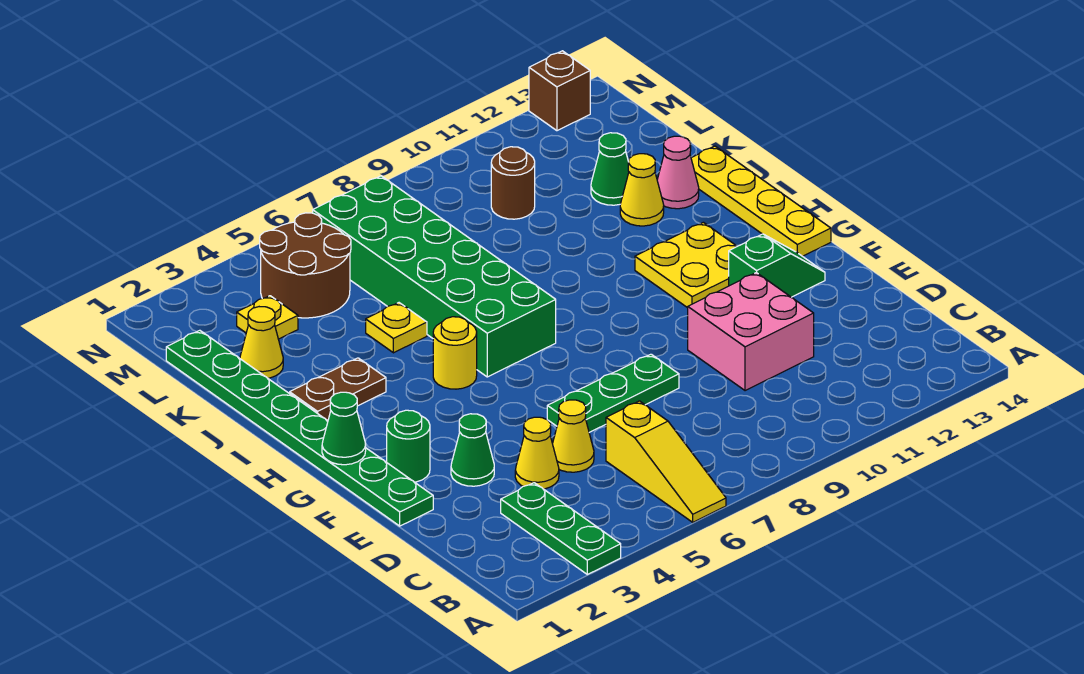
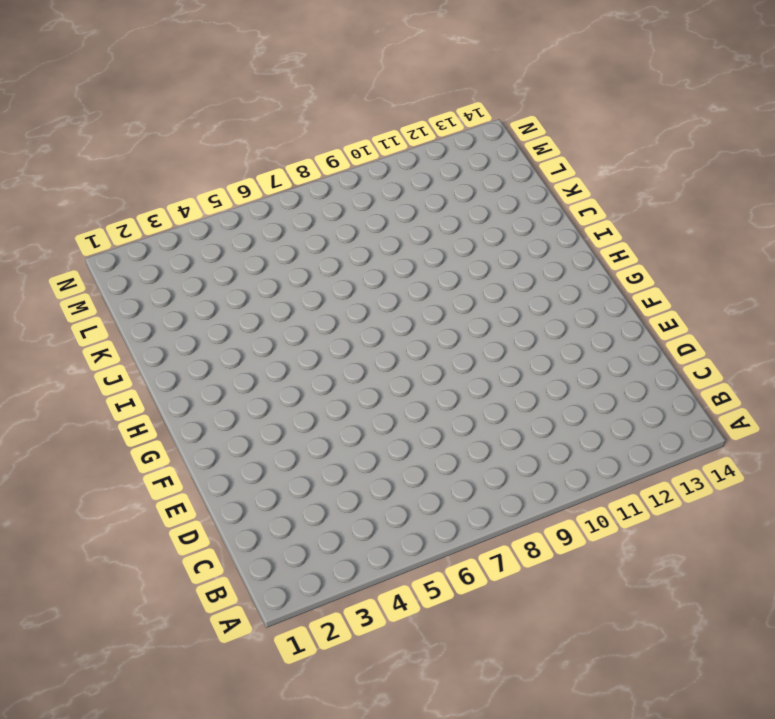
none -> green plate A3:C3 level 1
none -> yellow slope A6:C6 level 1 top C
none -> yellow cone D4 level 1

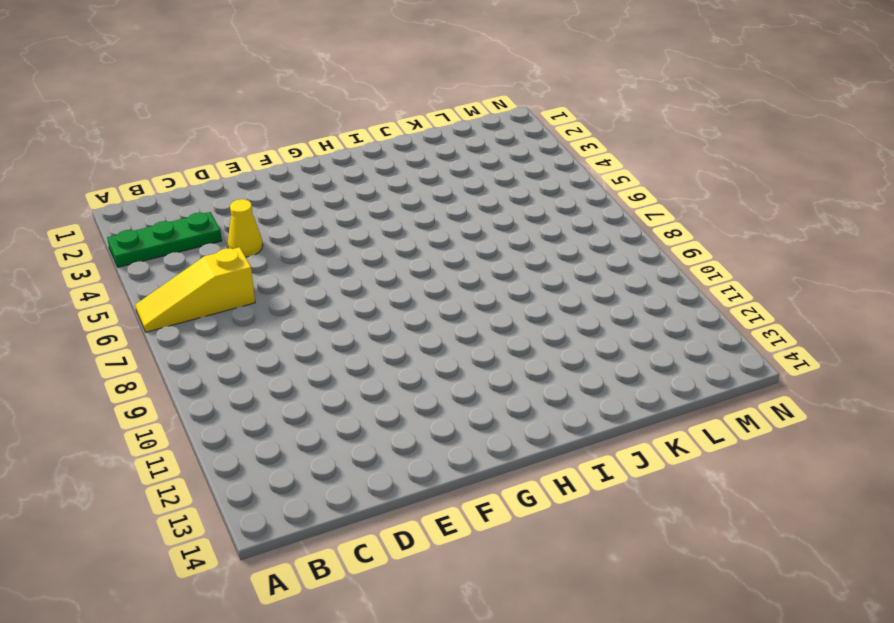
none -> yellow cone D5 level 1
none -> pink brick D10:E11 level 1
none -> green plate E1:L1 level 1

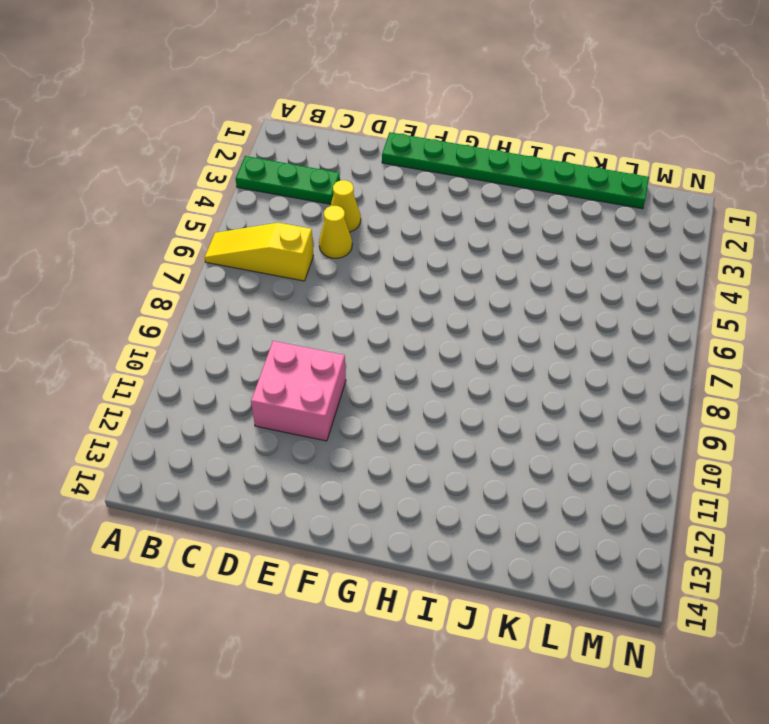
none -> green cone E3 level 1
none -> green plate E6:E8 level 1
none -> green round brick F2 level 1

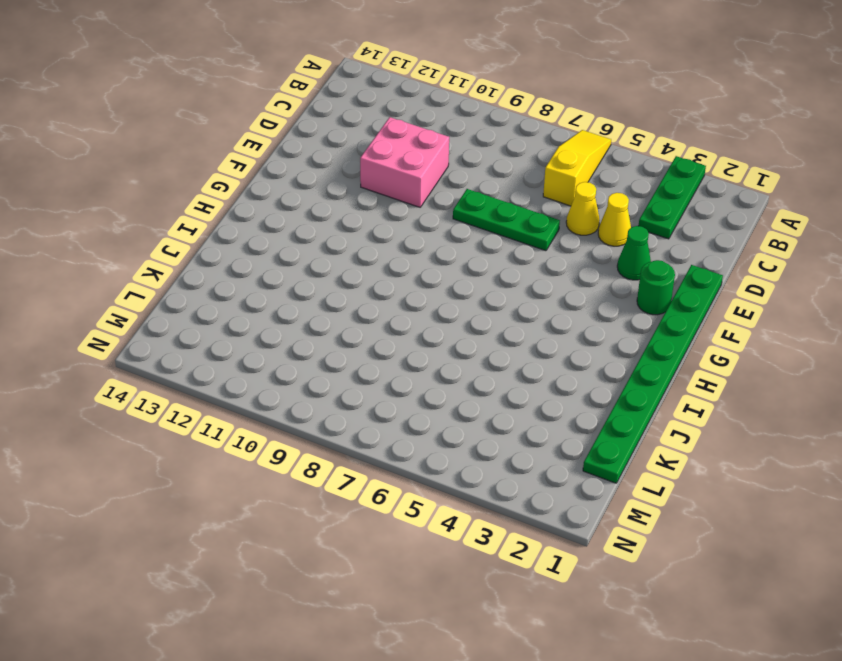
none -> green slope F12:F13 level 1 top 12
none -> yellow plate G11:H12 level 1
none -> yellow plate G14:J14 level 1

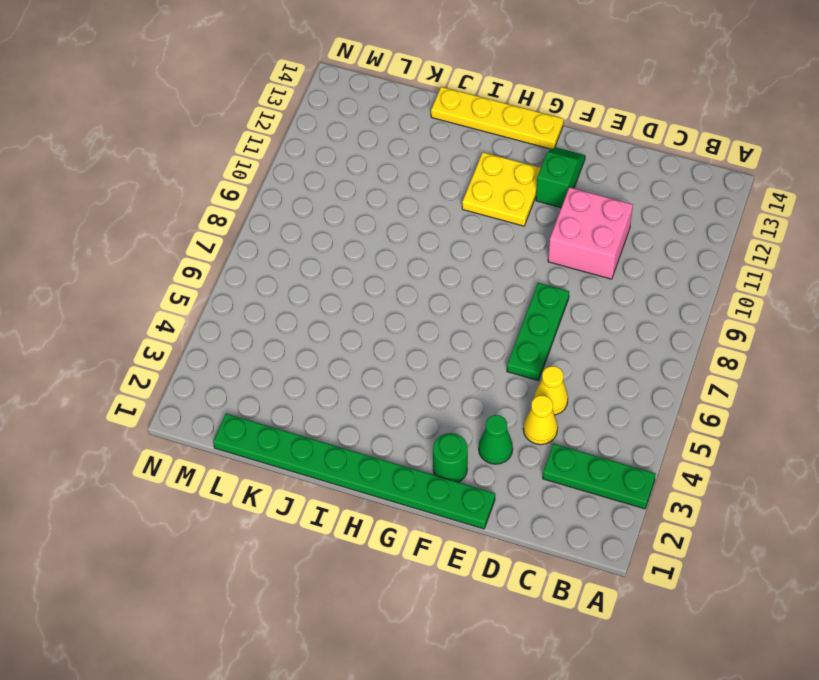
none -> yellow slope A6:C6 level 1 top C
none -> yellow round brick H5 level 1
none -> green brick H6:M7 level 1

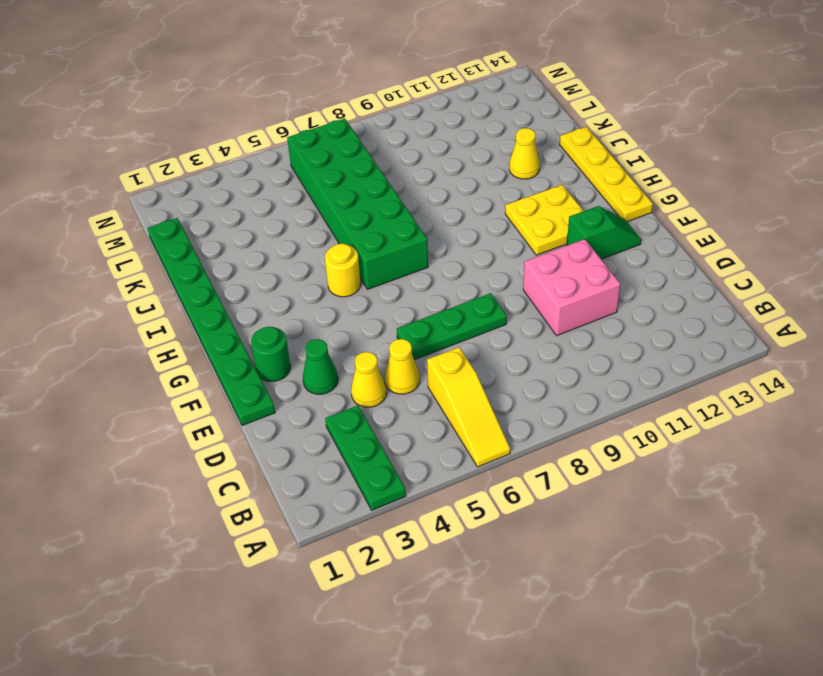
none -> brown plate I2:I3 level 1
none -> yellow plate J5 level 1
none -> pink cone J13 level 1

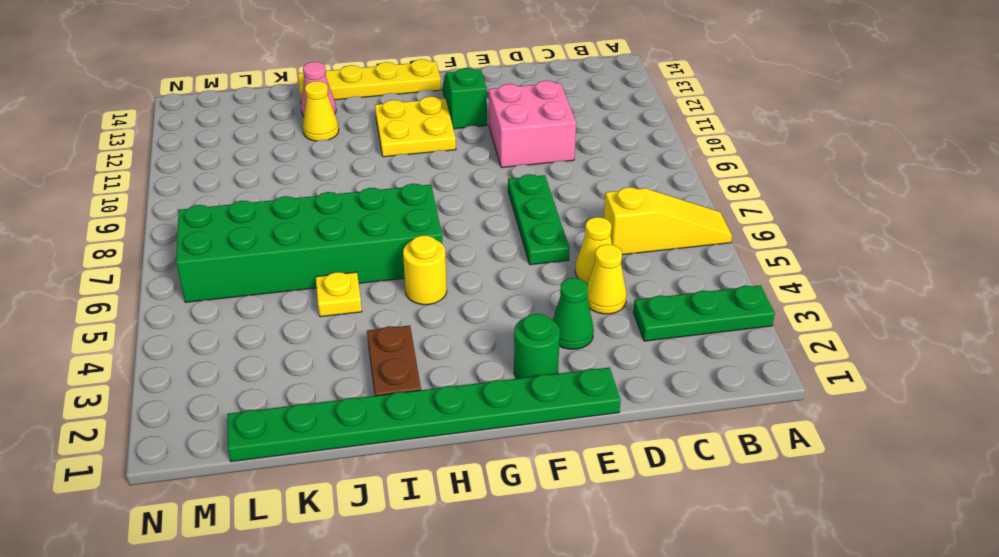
none -> yellow cone K2 level 1
none -> green cone K12 level 1
none -> yellow plate L3 level 1

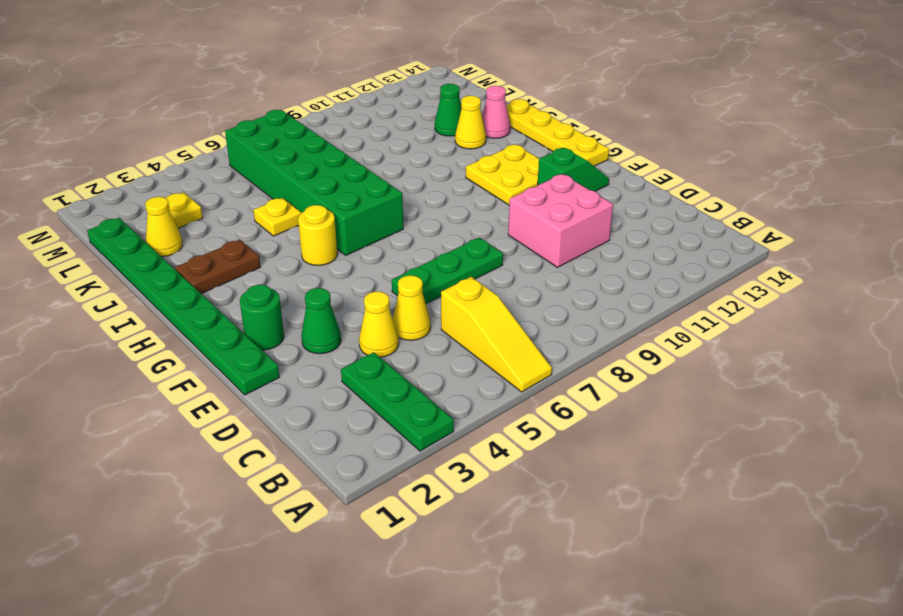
none -> brown round brick L4:M5 level 1
none -> brown round brick L10 level 1
none -> brown brick N13 level 1

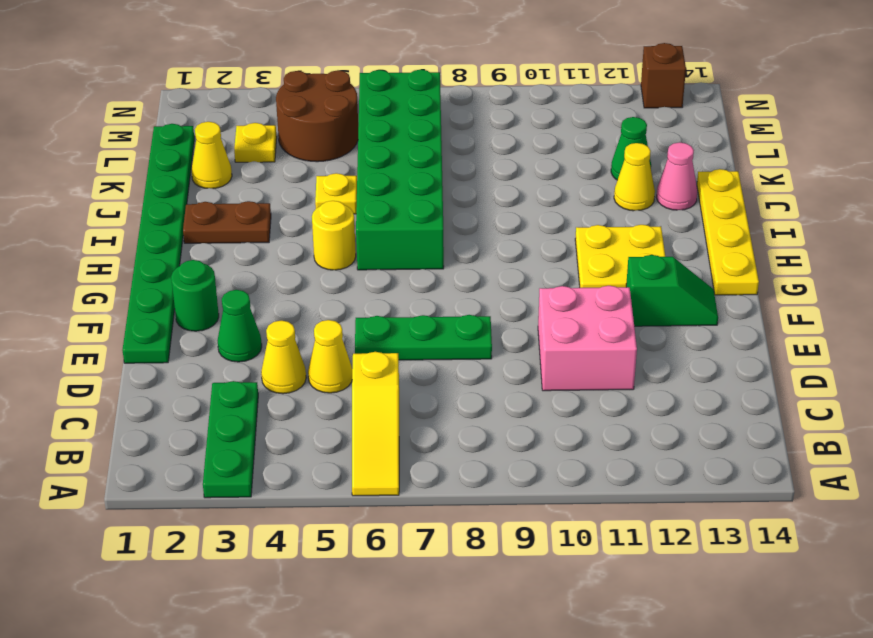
none -> brown round brick L10 level 1
none -> green cone G1 level 2

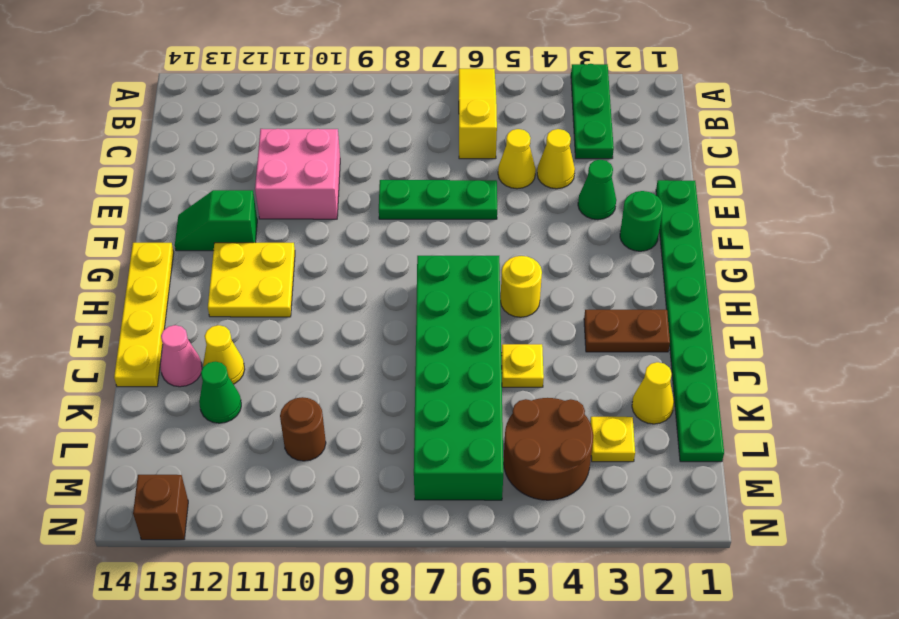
none -> green cone G1 level 2

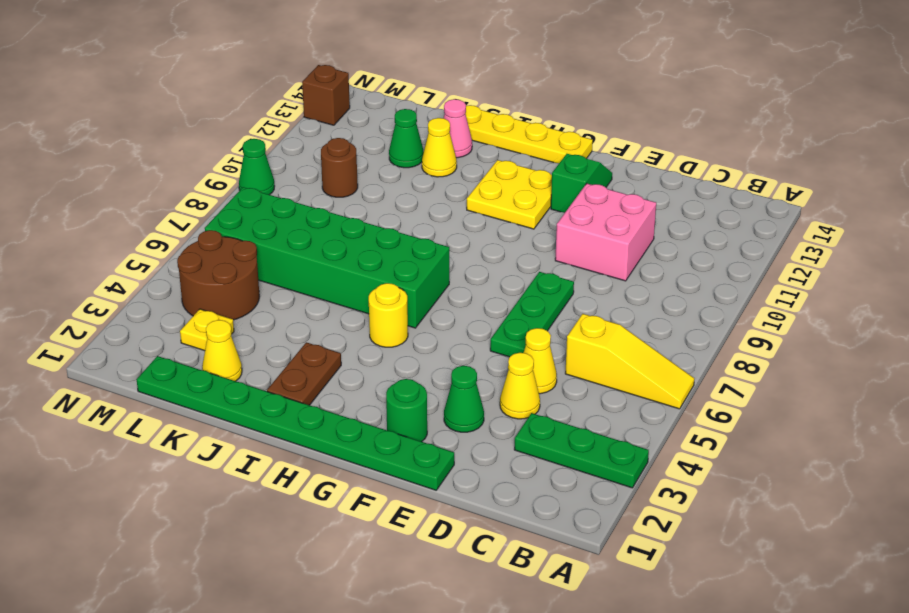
green cone N9 level 1 -> green cone G1 level 2
none -> yellow plate J5 level 1

